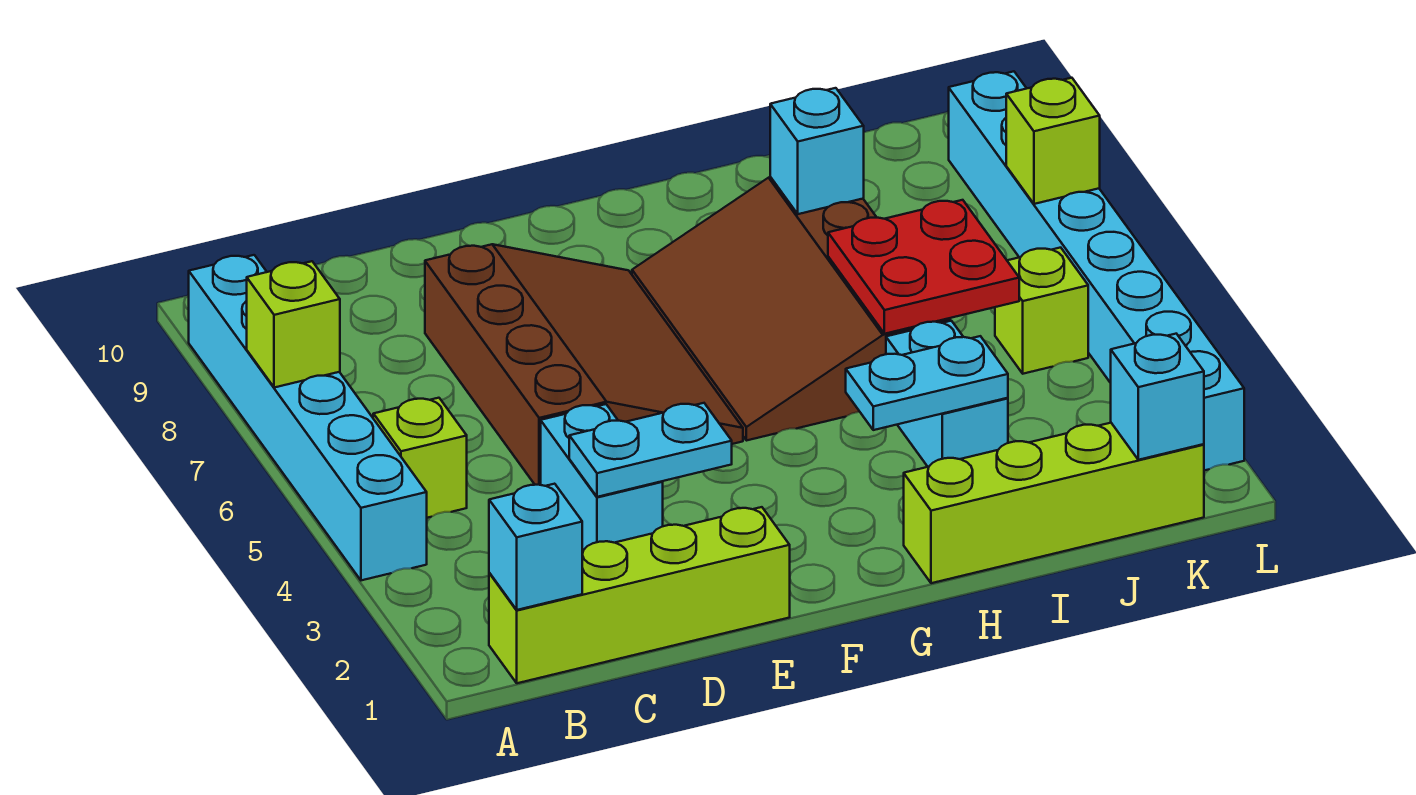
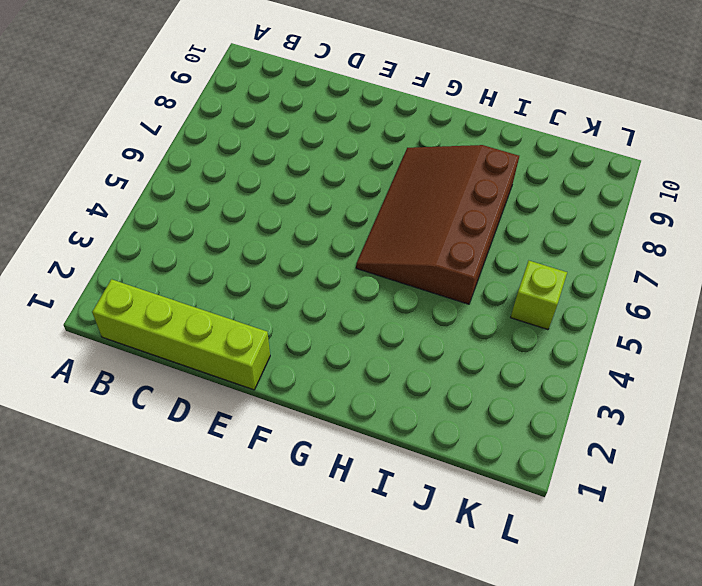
none -> cyan brick A4:A9 level 1
none -> lime brick B5 level 1
none -> cyan brick D3:D4 level 1

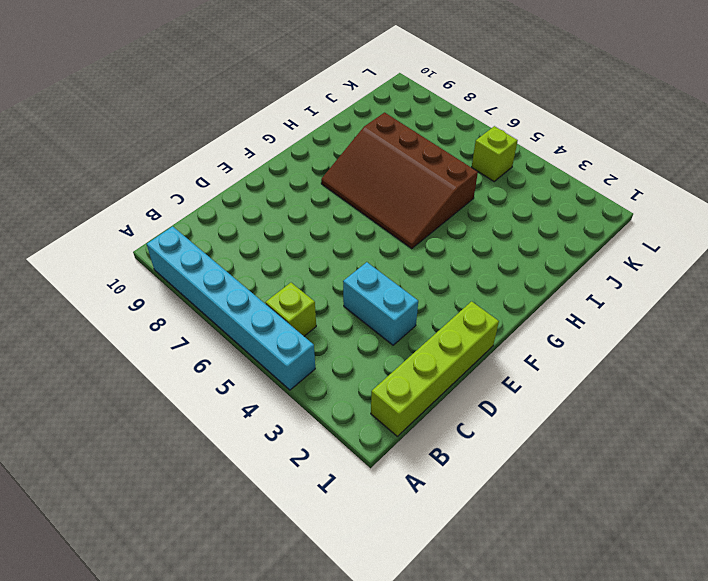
none -> brown slope D5:F8 level 1 top D
none -> lime brick H1:K1 level 1
none -> cyan brick I3:I4 level 1

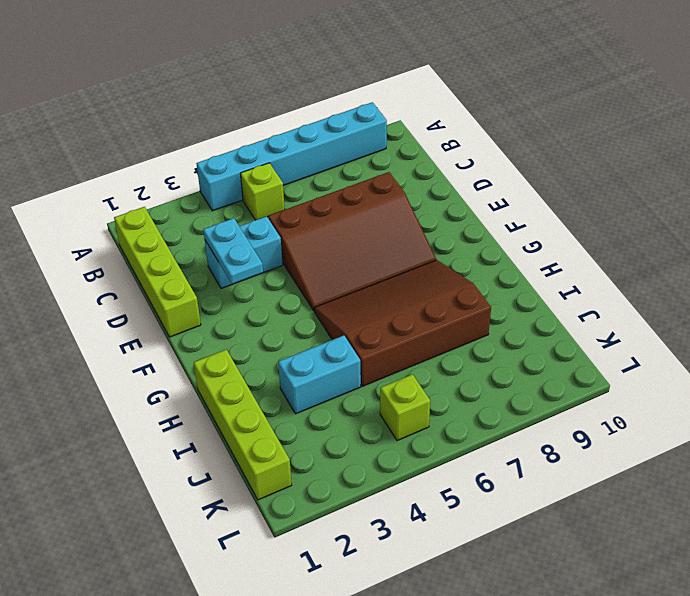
none -> cyan brick L2:L9 level 1
none -> lime brick A7 level 2
none -> cyan brick B1 level 2

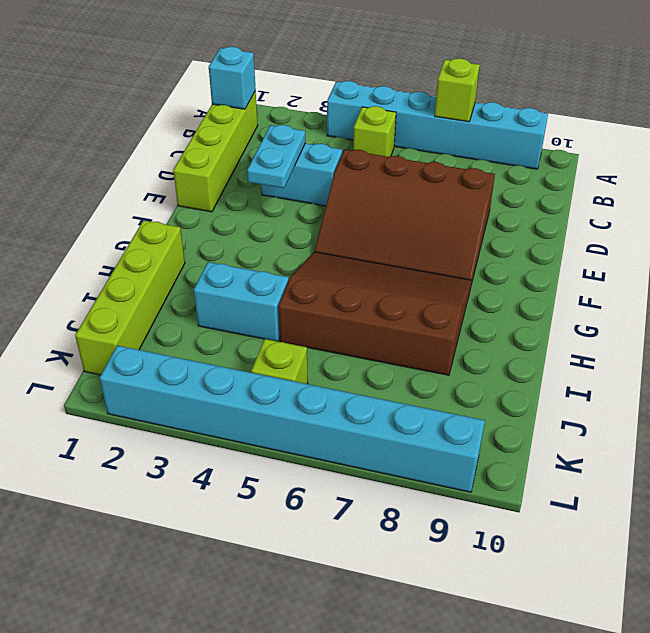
none -> cyan plate H3:I3 level 2
none -> red plate I5:J6 level 2
none -> cyan brick I8 level 2

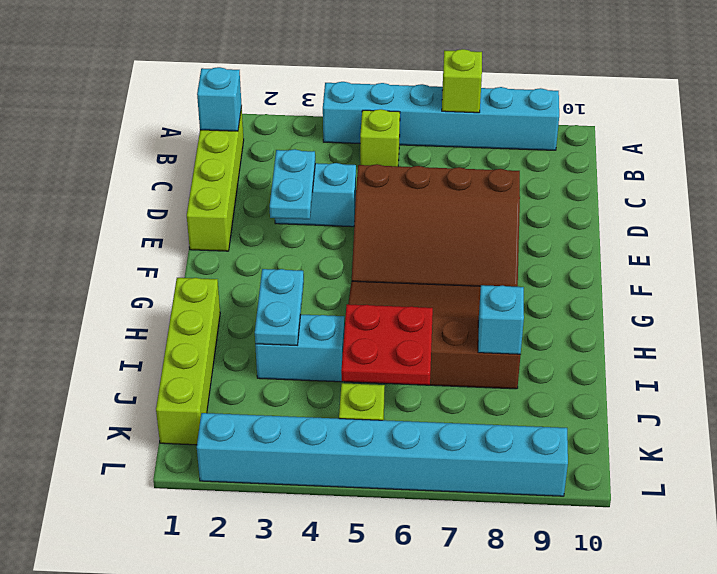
none -> cyan brick K1 level 2
none -> lime brick L7 level 2

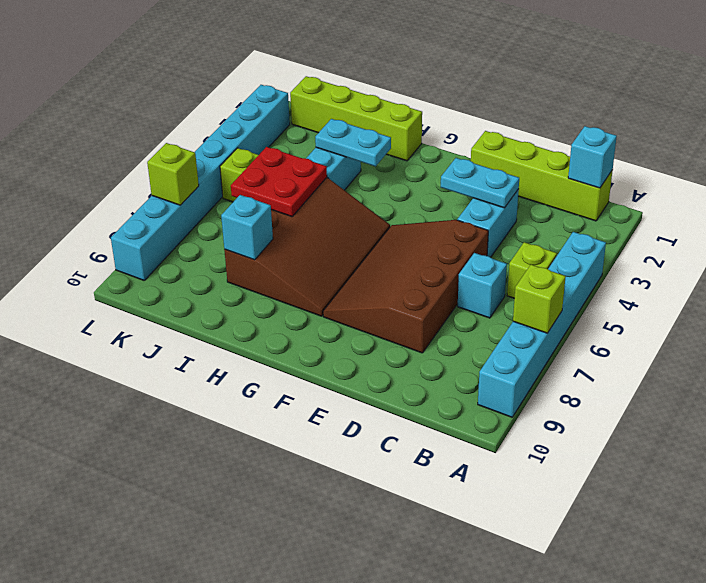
cyan brick C6 level 1 -> cyan brick K1 level 2

